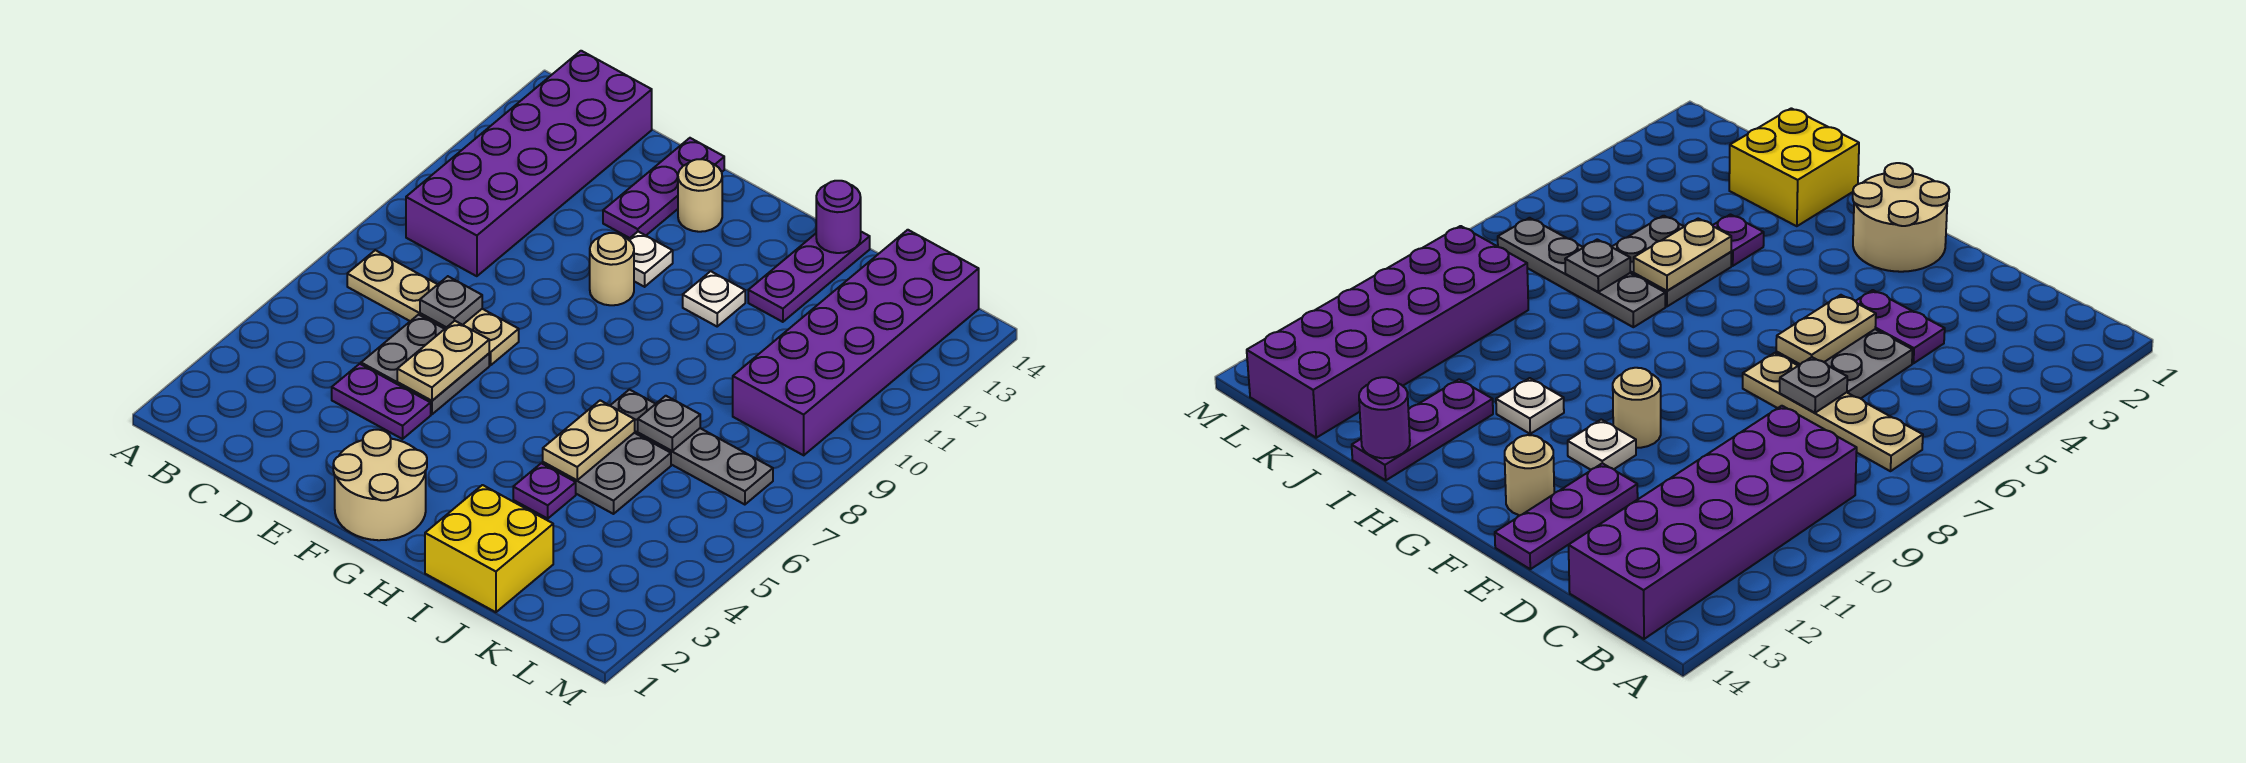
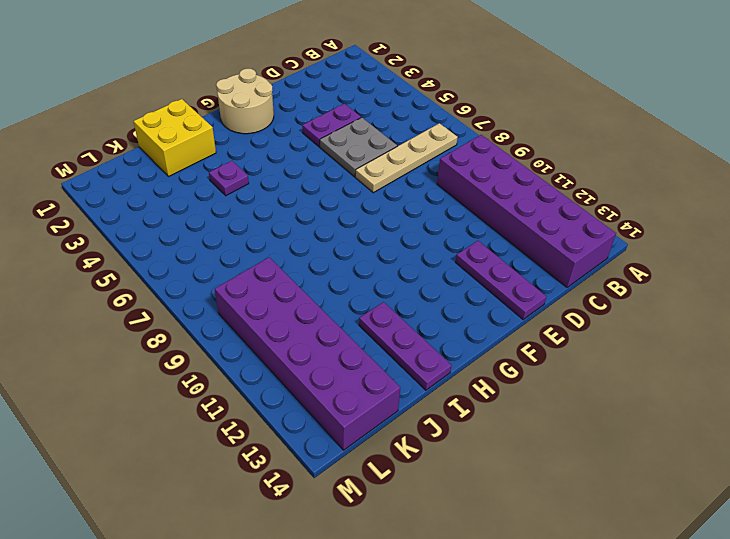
none -> tan round brick F10 level 1
none -> white plate F11 level 1
none -> tan round brick F13 level 1

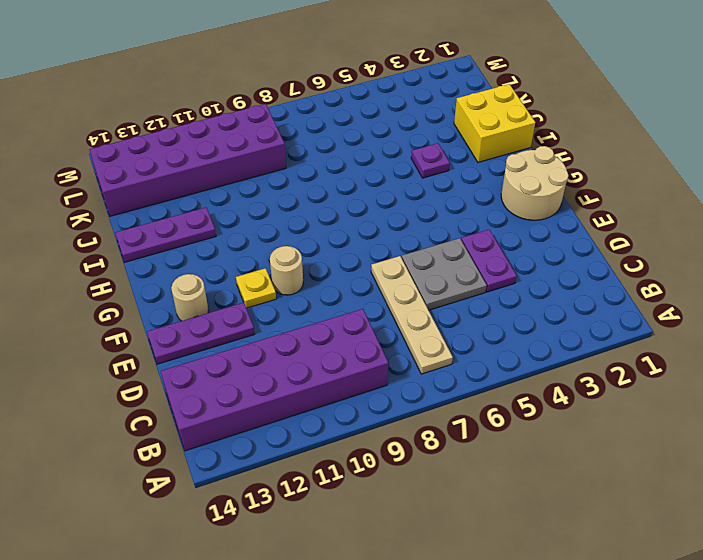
yellow plate F11 level 1 -> white plate F11 level 1
none -> white plate H11 level 1
none -> grey plate I5:J6 level 1
none -> grey plate I7:L7 level 1

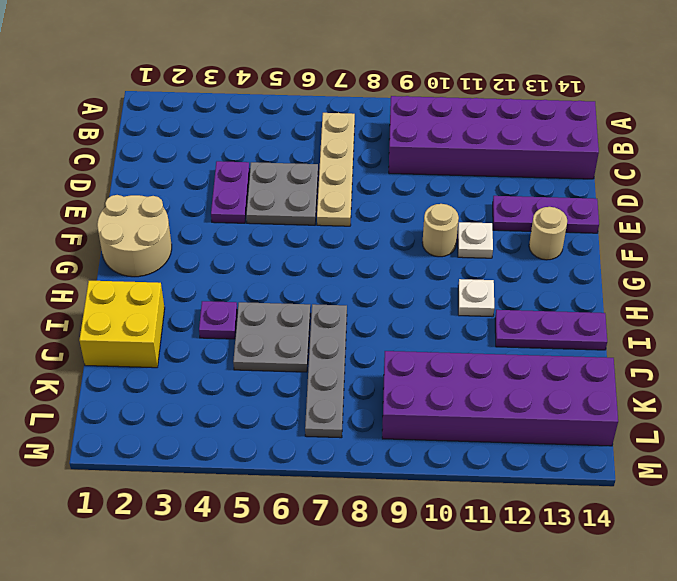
none -> grey plate D7 level 2
none -> tan plate E5:E6 level 2
none -> tan plate I5:I6 level 2

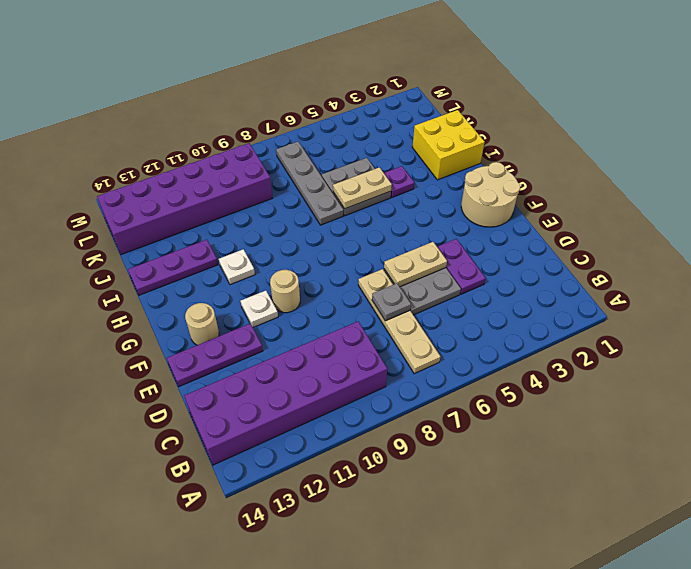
none -> purple round brick I14 level 2
none -> grey plate J7 level 2

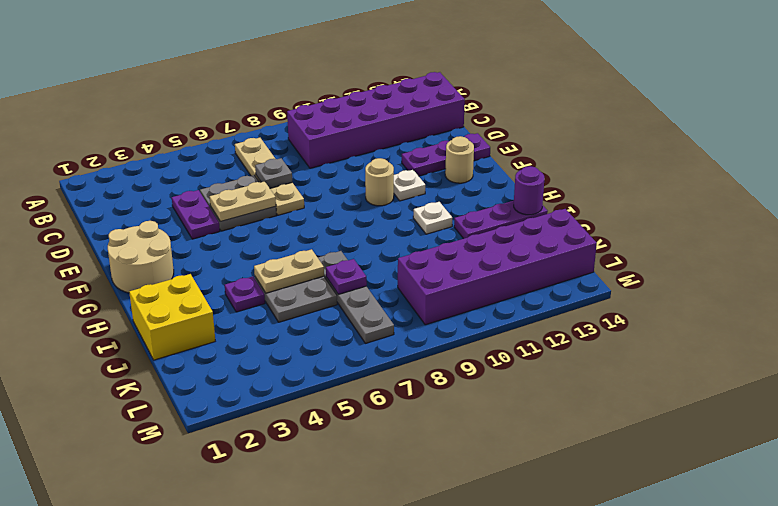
purple plate J7 level 2 -> grey plate J7 level 2

